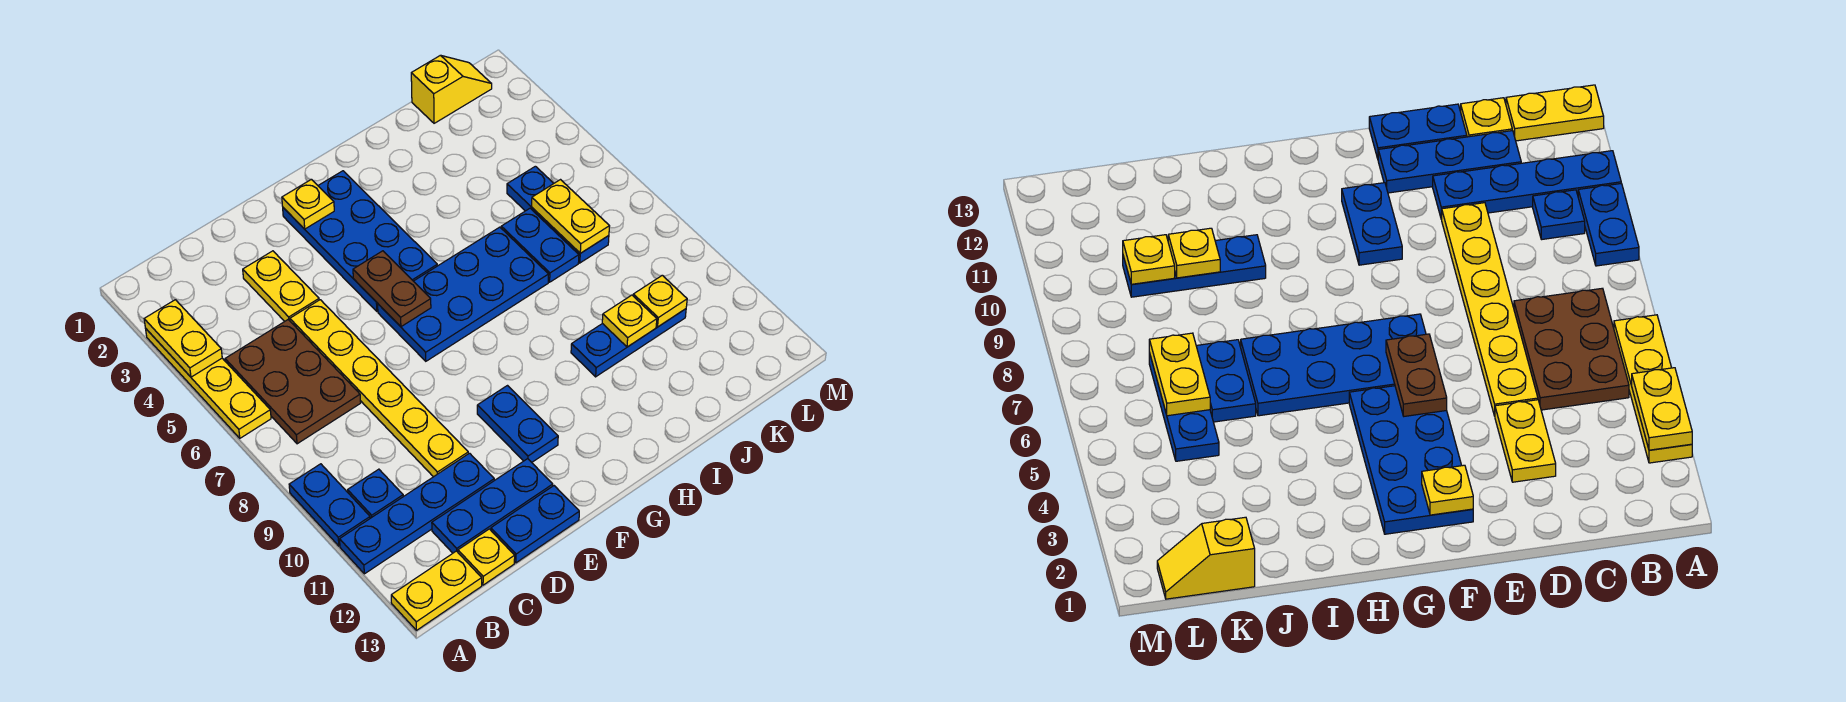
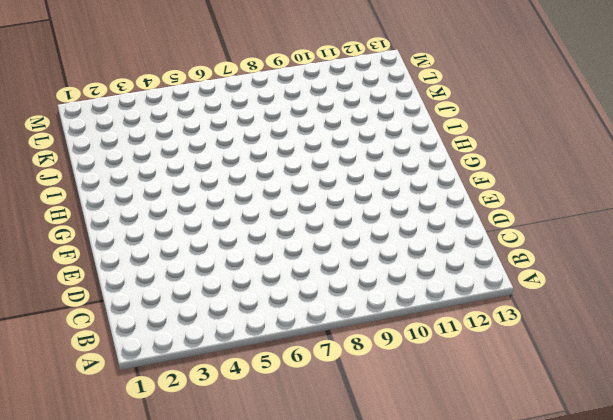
none -> yellow plate A3:A6 level 1
none -> blue plate A9:A10 level 1
none -> blue plate A11:D11 level 1

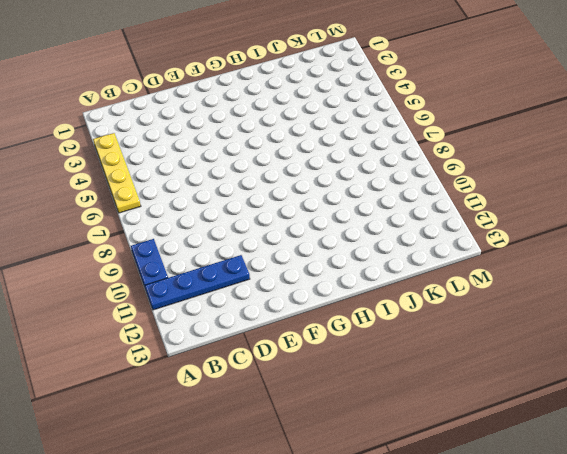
none -> yellow plate A13:B13 level 1
none -> brown plate B5:C7 level 1
none -> blue plate B10 level 1

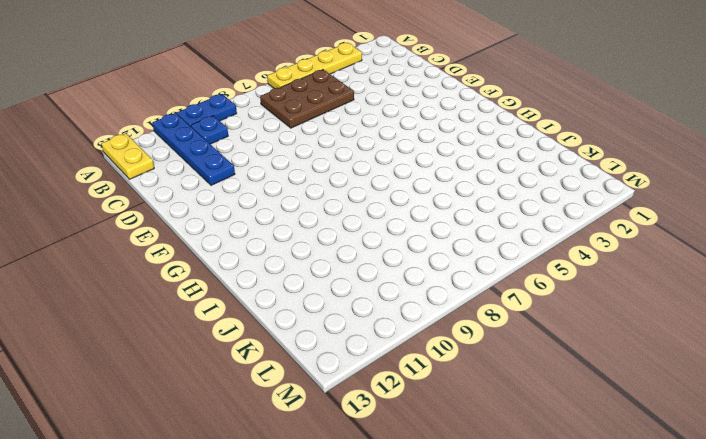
none -> blue plate C12:E12 level 1
none -> yellow plate C13 level 1
none -> yellow plate D3:D4 level 1

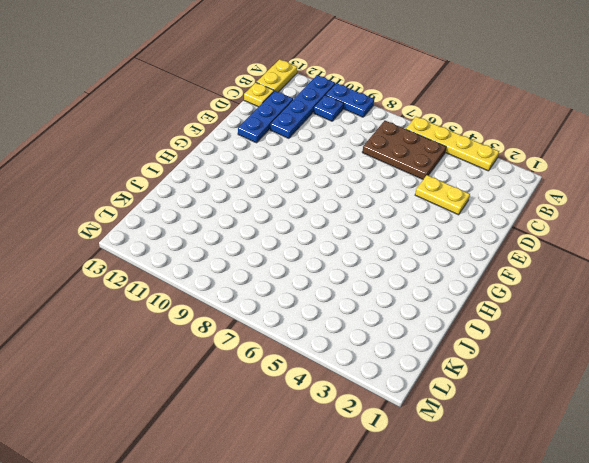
none -> yellow plate D5:D10 level 1
none -> blue plate D13:E13 level 1
none -> blue plate F2:G5 level 1

